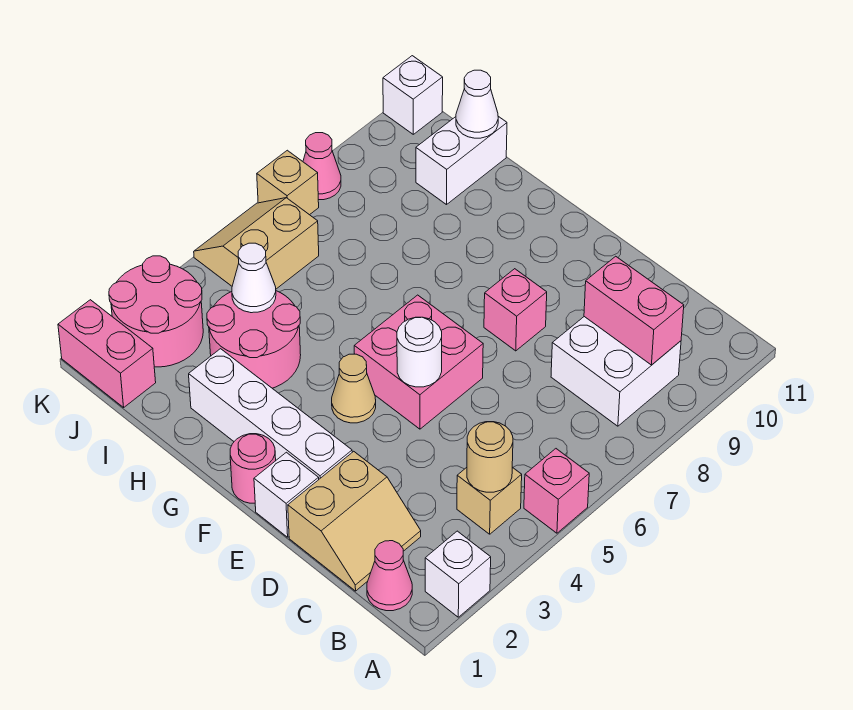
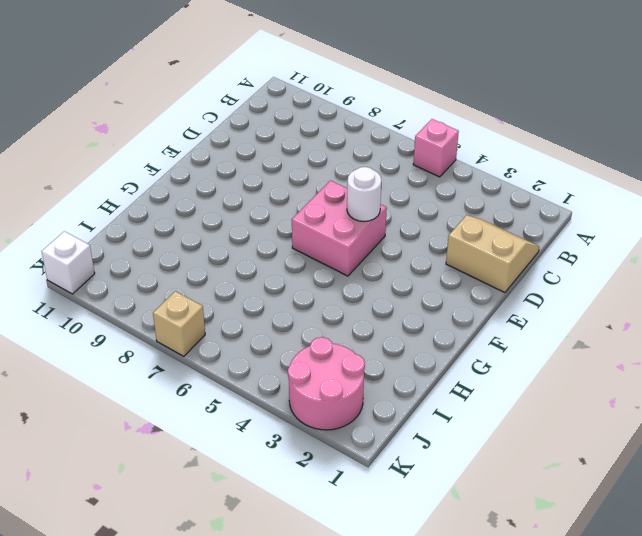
none -> white brick A2 level 1
none -> pink cone B1 level 1
none -> tan brick B4 level 1

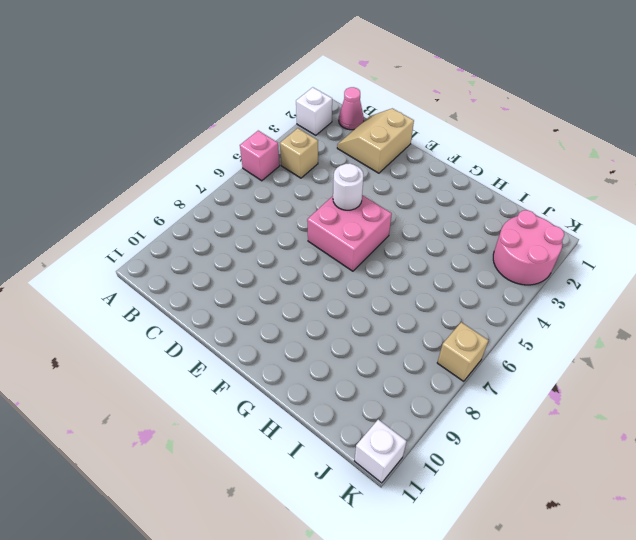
none -> white brick B8:C9 level 1
none -> white brick E1 level 1
none -> white brick E2:H2 level 1

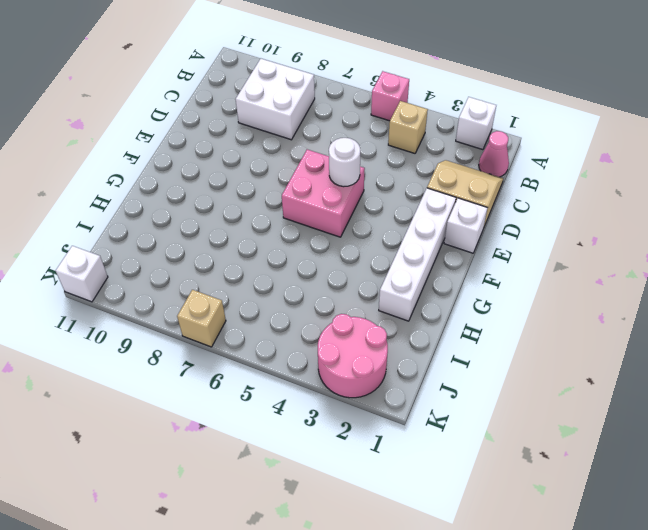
none -> pink brick E8 level 1
none -> pink round brick F1 level 1
none -> tan cone F4 level 1

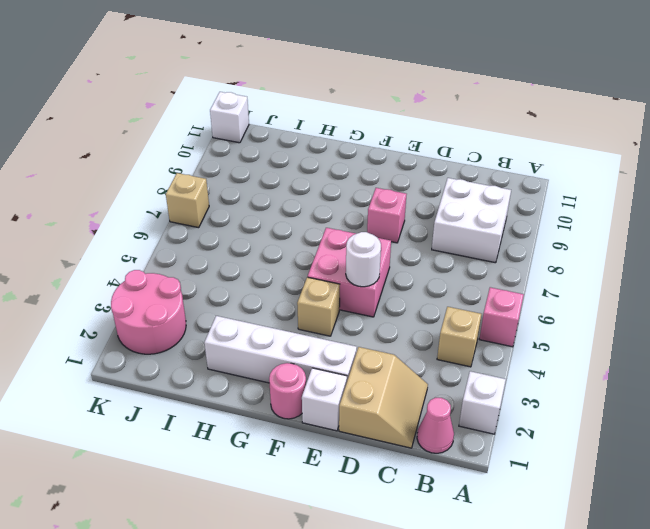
tan brick F4 level 1 -> tan cone F4 level 1
none -> pink round brick H3:I4 level 1
none -> white brick I10:I11 level 1
none -> pink brick J1:K1 level 1

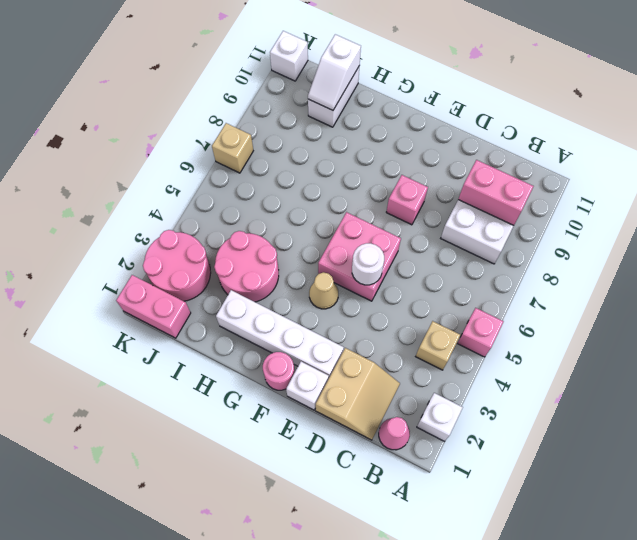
white slope I10:I11 level 2 top 11 -> white cone I11 level 2
none -> tan slope J5:K6 level 1 top J
none -> pink cone K8 level 1
none -> tan round brick B4 level 2

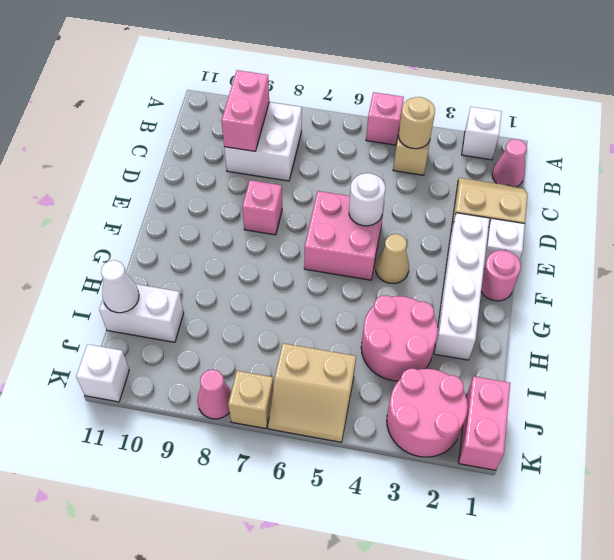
none -> white cone I4 level 2

